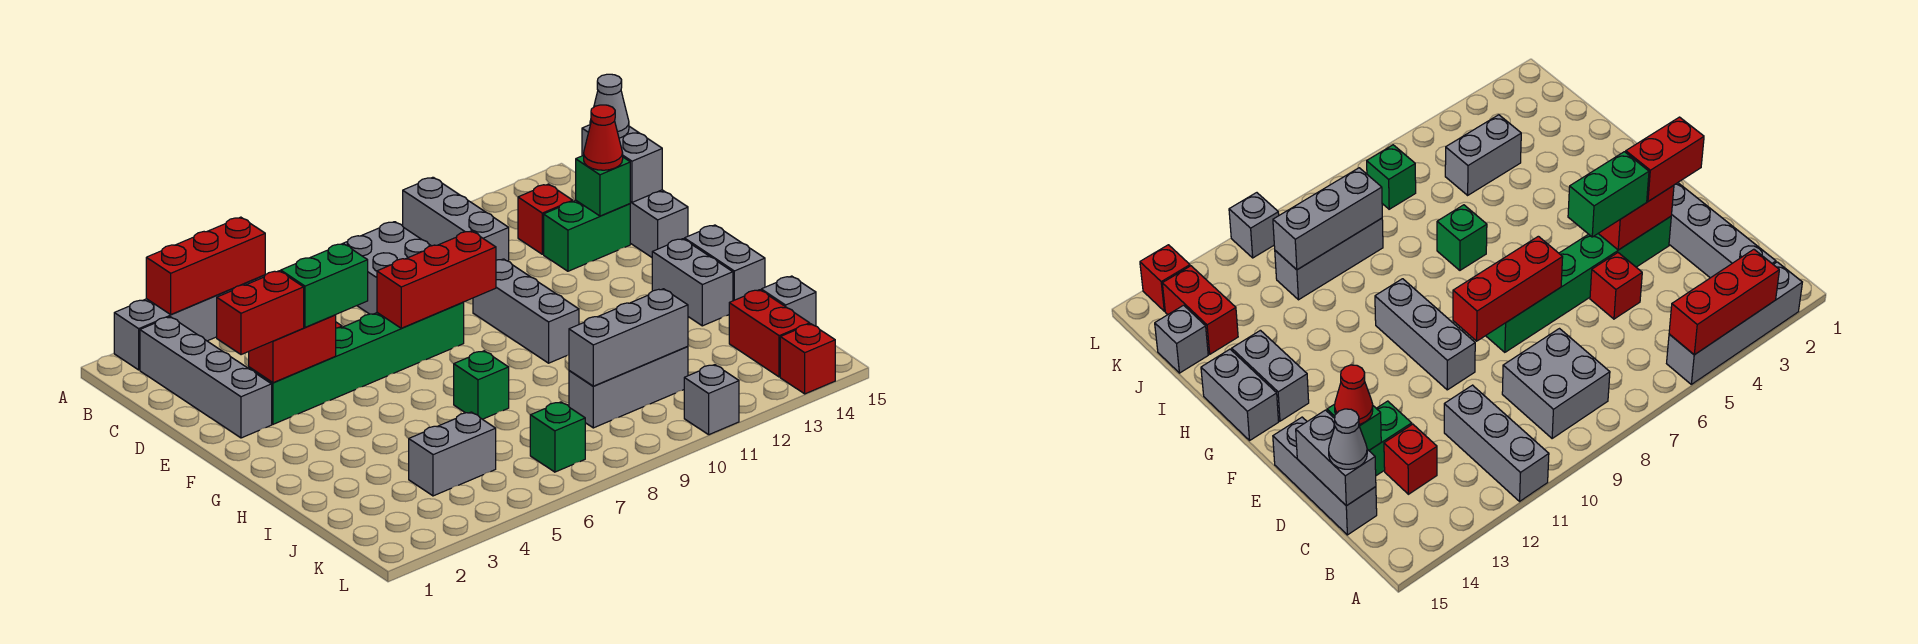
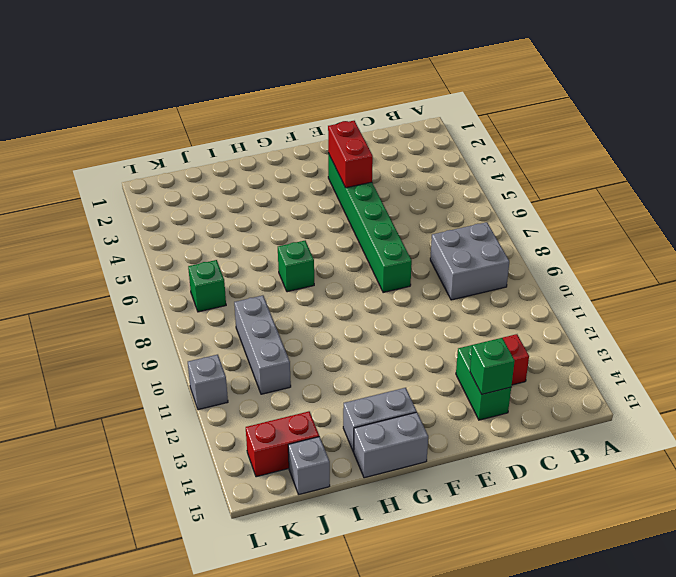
none -> grey brick A2:A5 level 1
none -> grey brick A11:C11 level 1
none -> grey brick B2:E2 level 1
none -> grey brick C15:E15 level 1

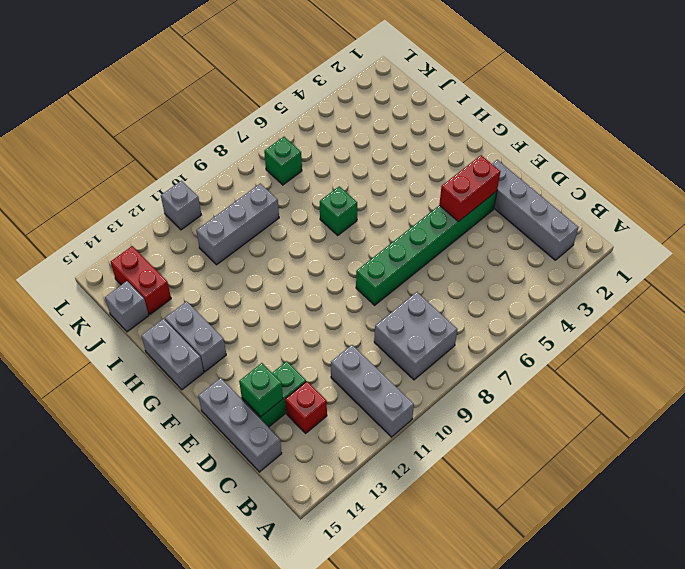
none -> grey brick A2:A5 level 1
none -> red brick D5 level 1
none -> grey brick E10:G10 level 1
none -> grey brick J4:J5 level 1

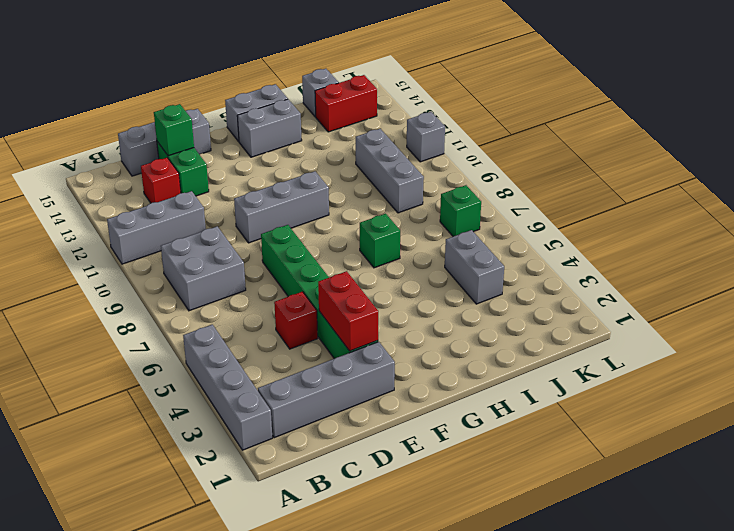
none -> red brick L14 level 1
none -> red brick A3:A5 level 2
none -> grey brick C15:D15 level 2
none -> red brick E7:E9 level 2

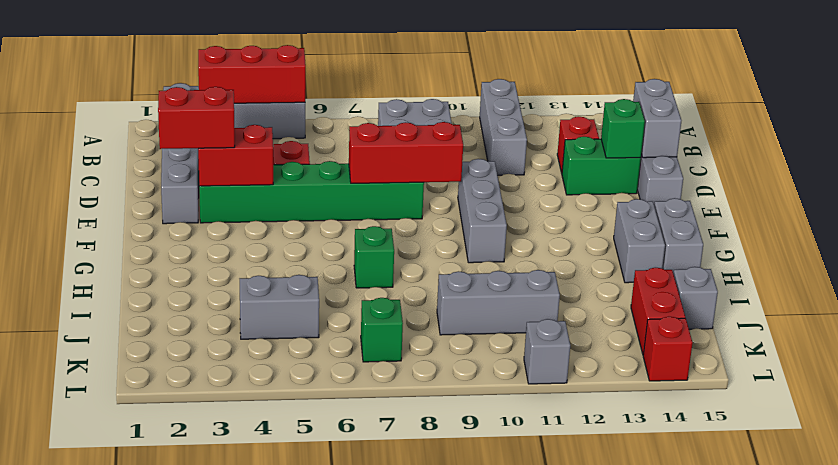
none -> grey brick J9:J11 level 2
none -> grey cone C15 level 3
none -> red cone D14 level 3
none -> green brick E4:E5 level 3

